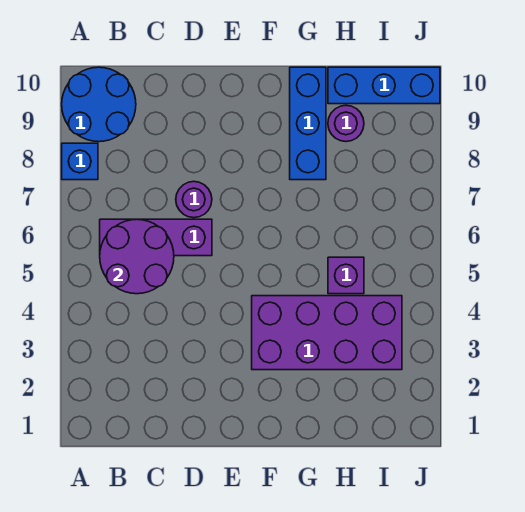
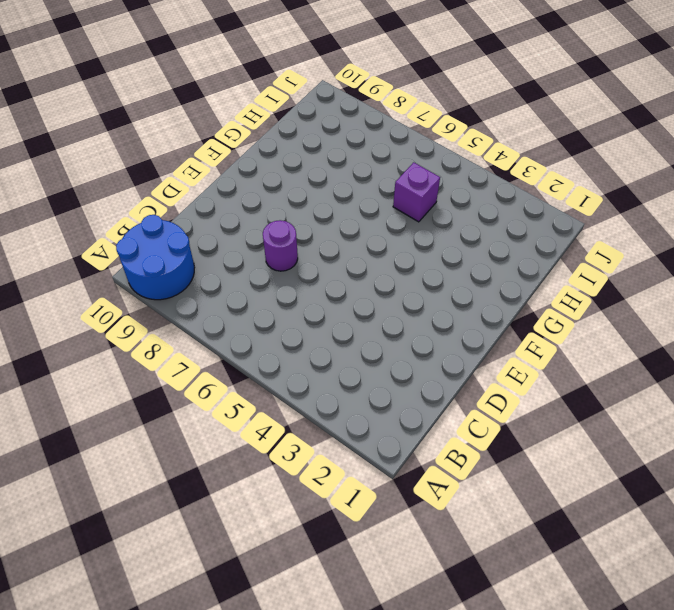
none -> blue brick A8 level 1
none -> purple brick B6:D6 level 1

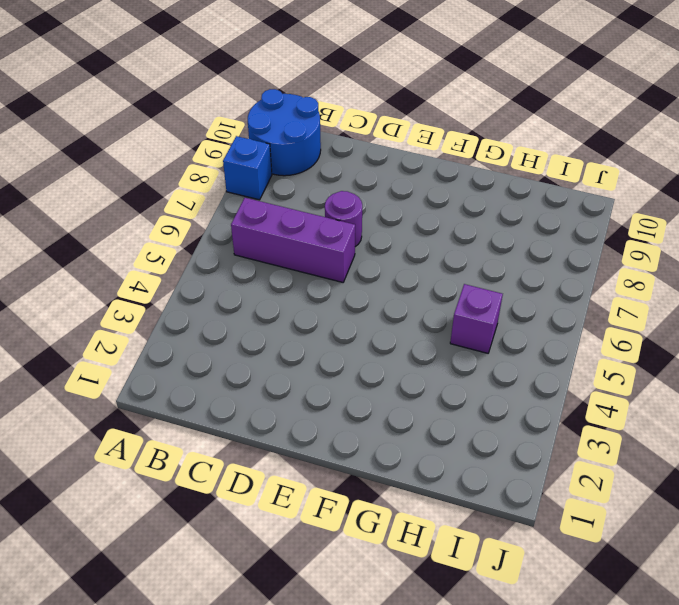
none -> purple brick F3:I4 level 1
none -> blue brick G8:G10 level 1

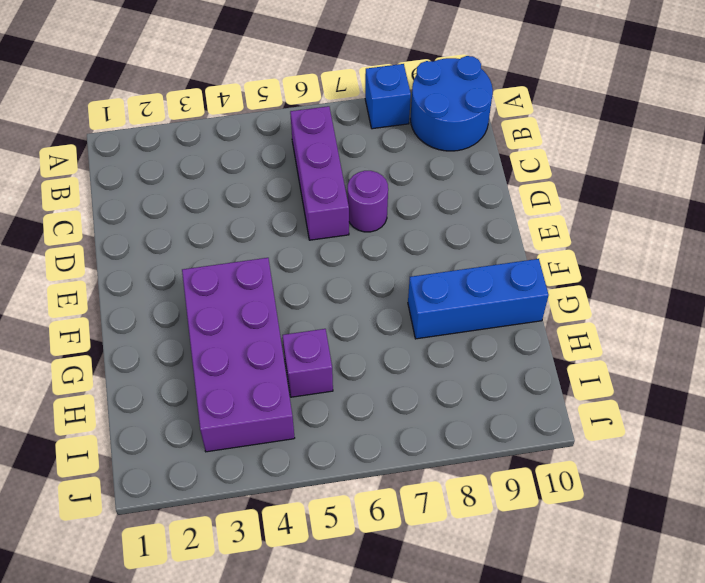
none -> purple round brick H9 level 1
none -> blue brick H10:J10 level 1

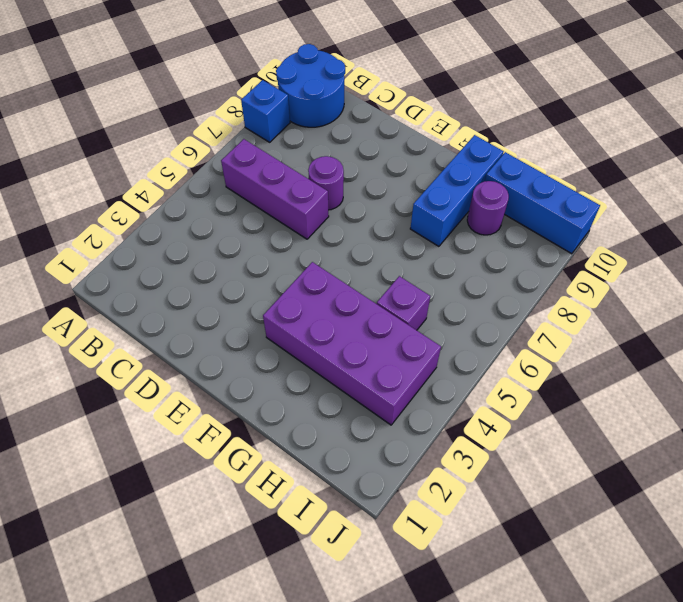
none -> purple round brick B5:C6 level 2

